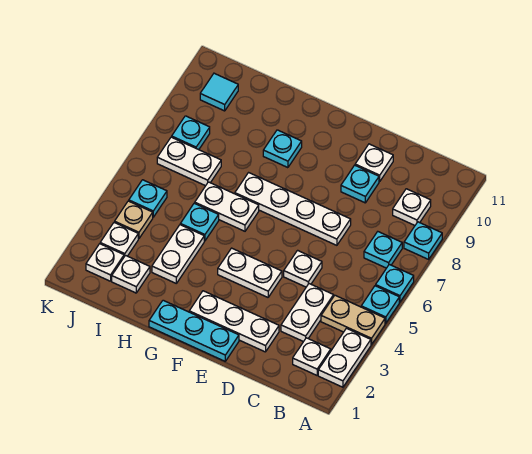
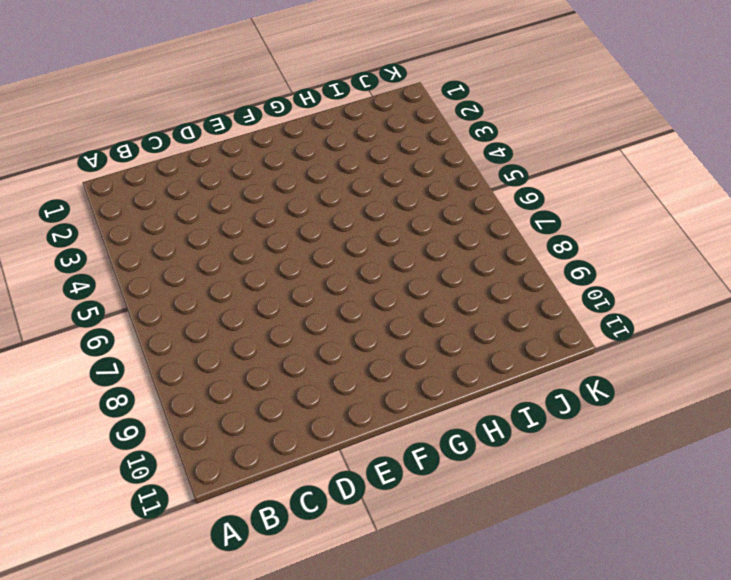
none -> white plate A2:A3 level 1
none -> tan plate A4:B4 level 1
none -> cyan plate A5 level 1

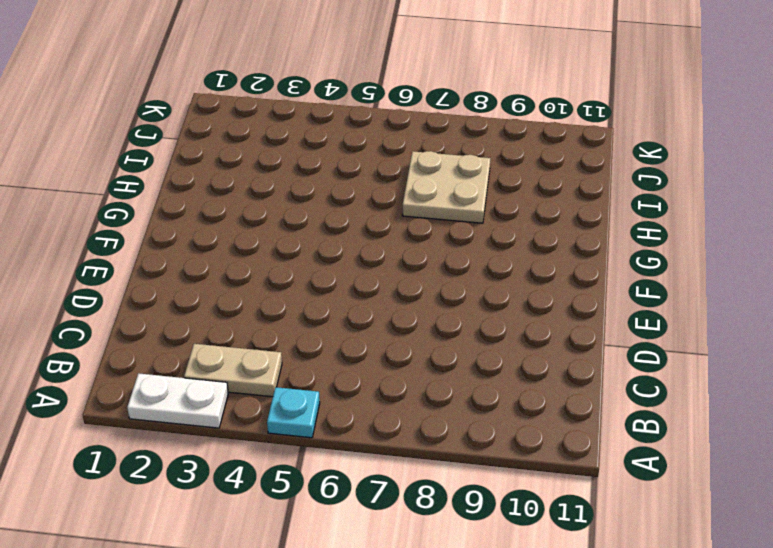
tan plate B3:B4 level 1 -> tan plate A4:B4 level 1
tan plate H7:I8 level 1 -> white plate I7:J7 level 1
none -> cyan plate A6 level 1
none -> cyan plate A8 level 1
none -> white plate B2 level 1

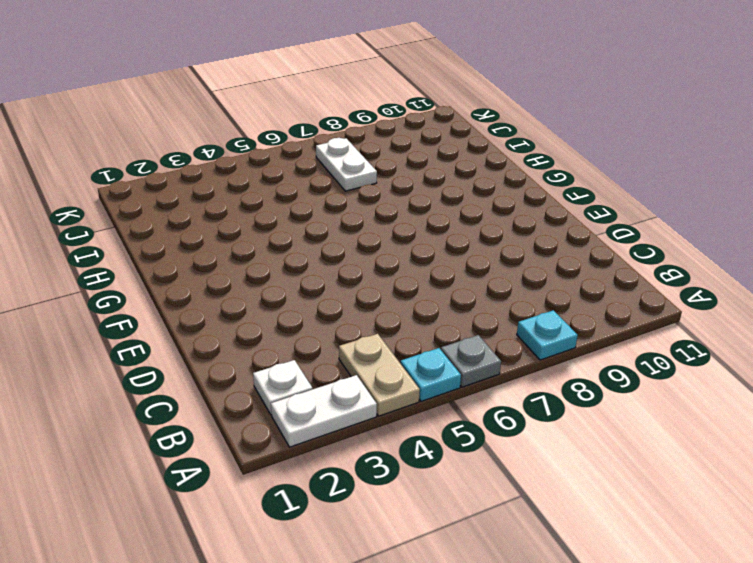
grey plate A6 level 1 -> cyan plate A6 level 1
none -> cyan plate B7 level 1
none -> white plate B9 level 1
none -> white plate C3:C4 level 1

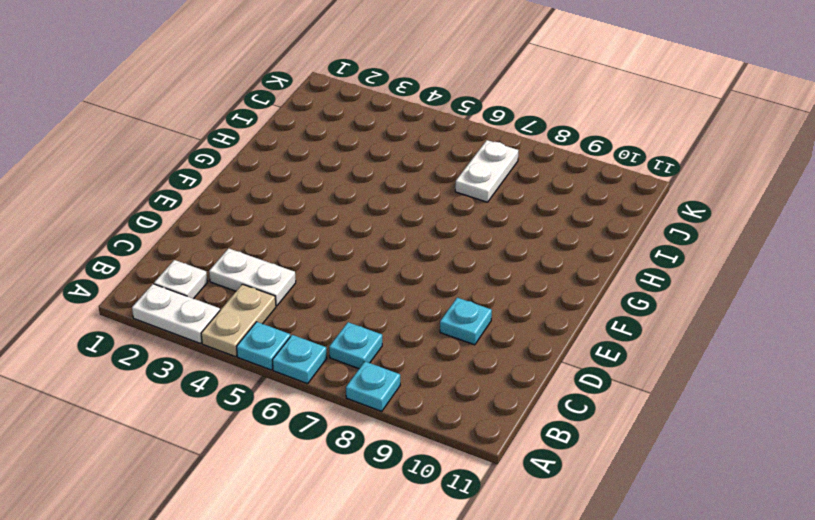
none -> white plate B9 level 1
none -> white plate D2:F2 level 1
none -> white plate D5 level 1

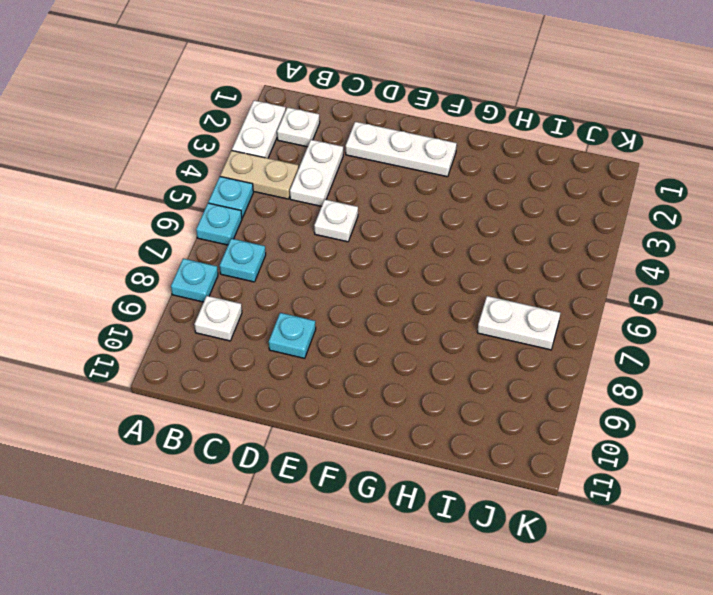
none -> white plate D7:G7 level 1
none -> white plate D10 level 1
none -> cyan plate E1:G1 level 1

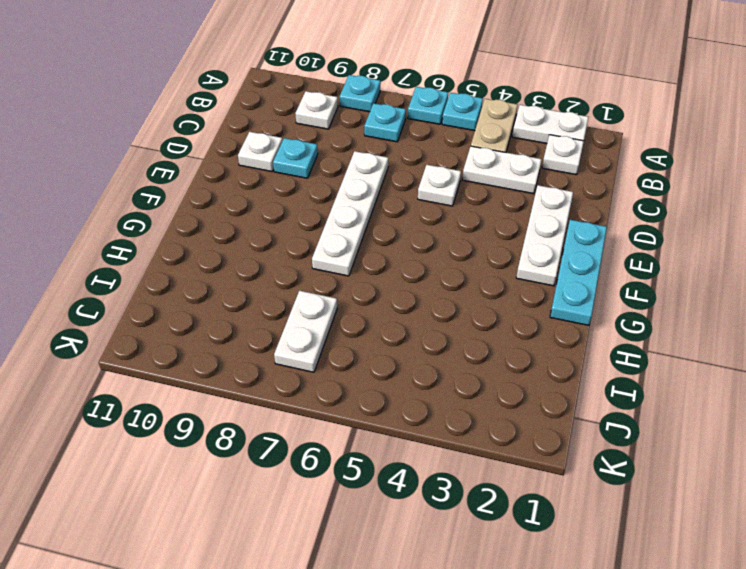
none -> white plate E4:F4 level 1
none -> white plate G6:H6 level 1
none -> cyan plate G9 level 1

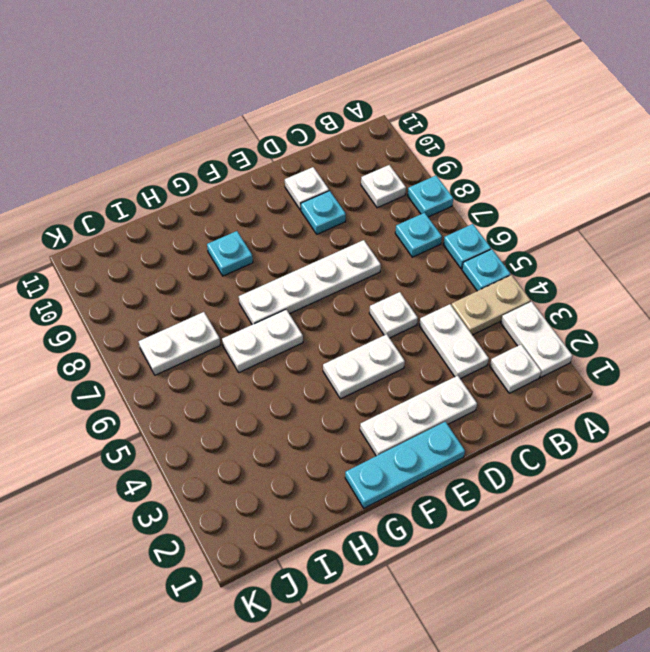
none -> white plate H3:H4 level 1
none -> cyan plate H5 level 1
none -> white plate I2 level 1

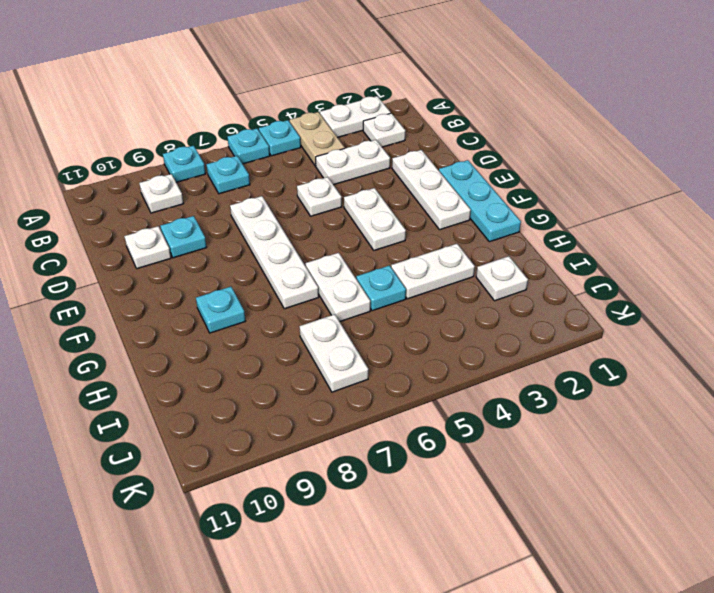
none -> white plate J2 level 1
none -> white plate J3 level 1
none -> tan plate J4 level 1

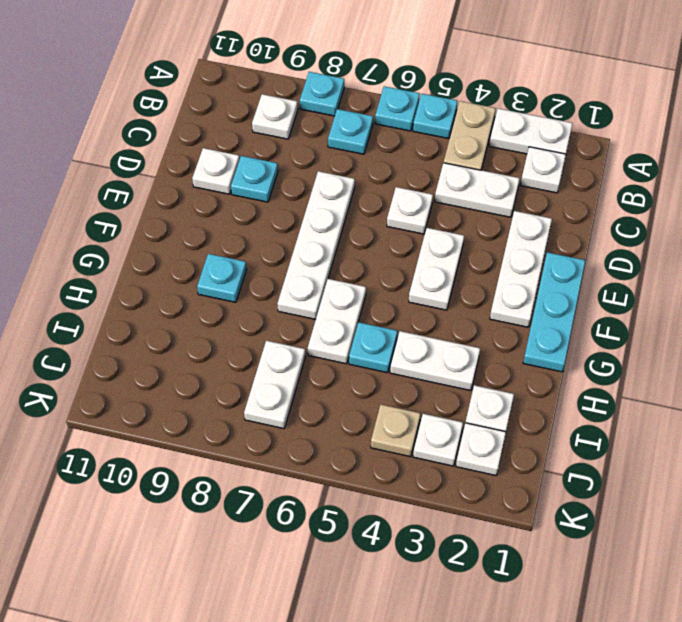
none -> cyan plate J5 level 1
none -> cyan plate J8 level 1
none -> cyan tile J10 level 1

